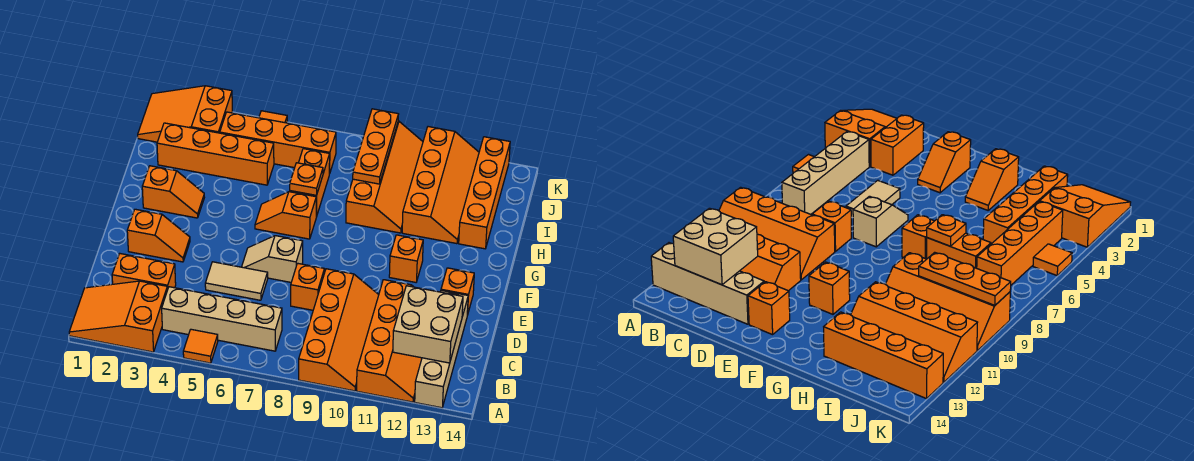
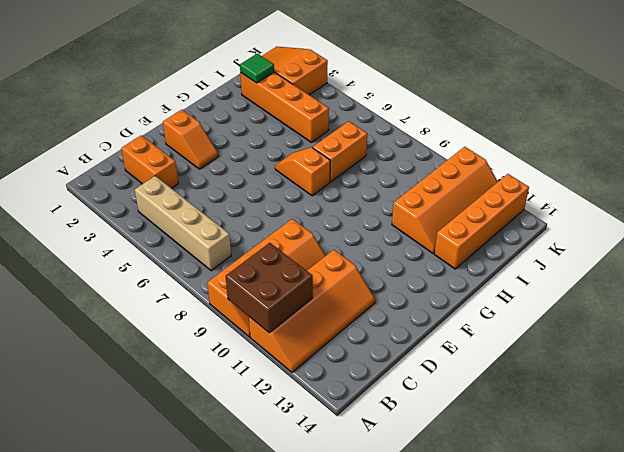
brown brick A10:B11 level 2 -> none
green tile I2 level 2 -> none
none -> orange slope A1:B3 level 1 top 3
none -> orange tile A5 level 1
none -> tan brick A13:D13 level 1

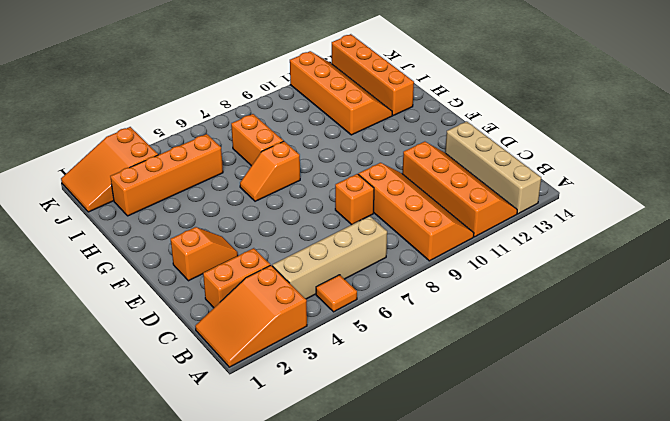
none -> tan tile D5:D6 level 1
none -> tan slope E6:E7 level 1 top 7
none -> orange brick E13 level 1

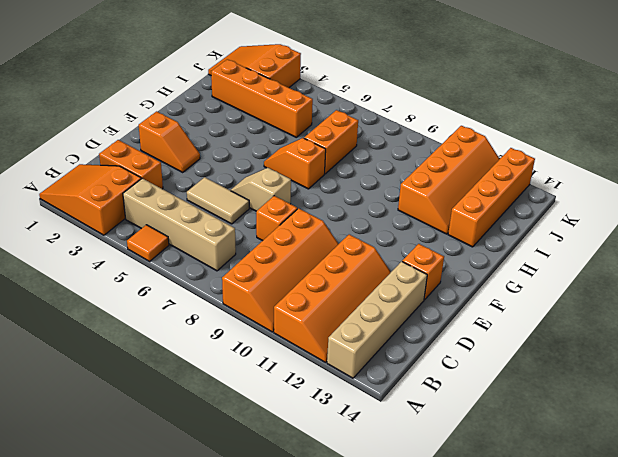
none -> orange brick F11 level 1
none -> orange slope G2:G3 level 1 top 2
none -> orange slope H9:K10 level 1 top 9

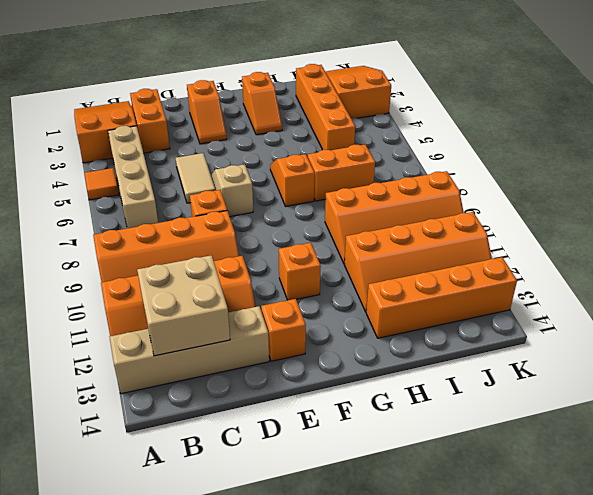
none -> orange brick J4:J7 level 1
none -> orange tile K5 level 1
none -> orange plate H7 level 2

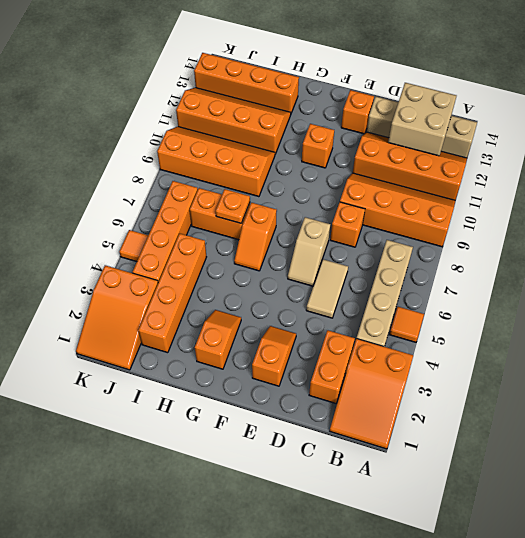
none -> orange plate I9:K9 level 2

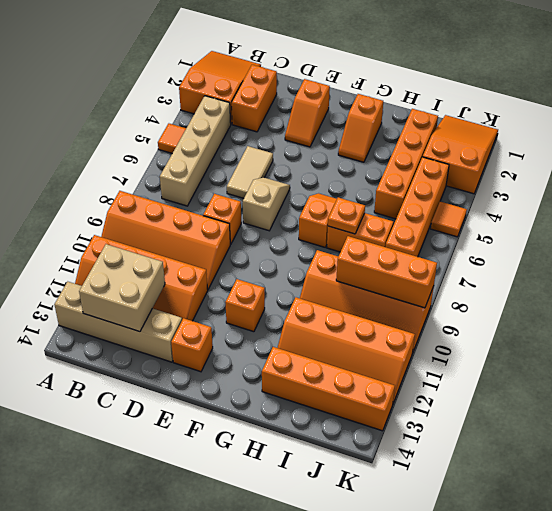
orange brick I9:K9 level 2 -> orange plate I9:K9 level 2

